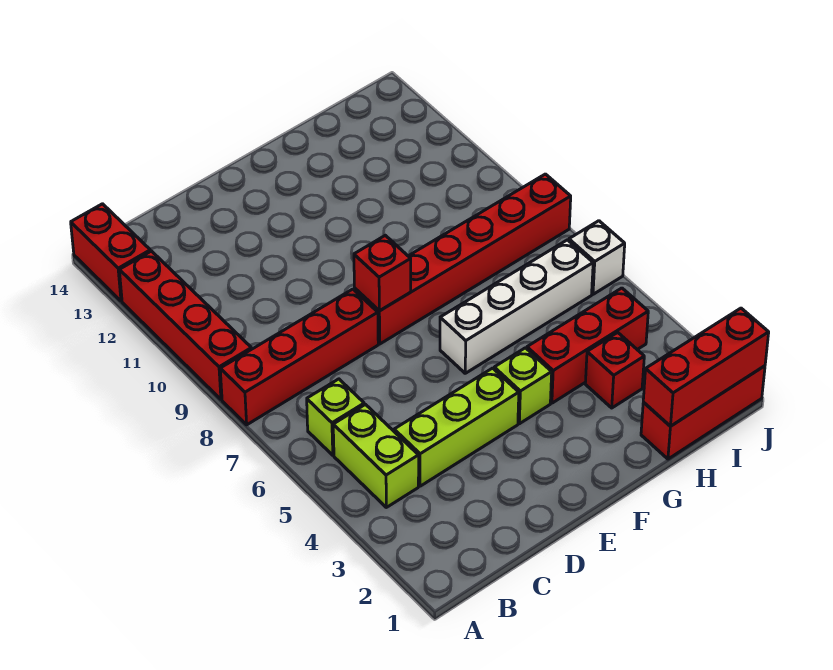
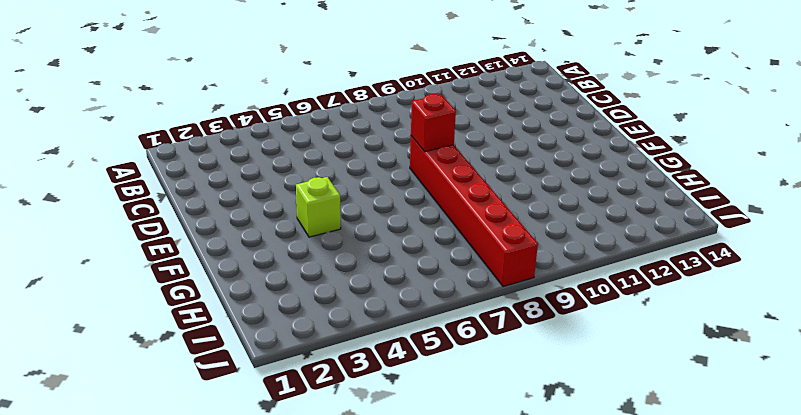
none -> red brick A8:D8 level 1
none -> red brick A9:A12 level 1
none -> red brick A13:A14 level 1

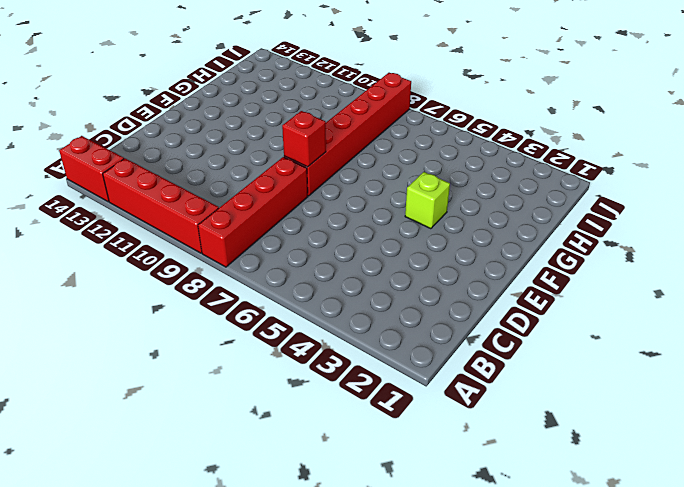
none -> lime brick B4:B5 level 1
none -> lime brick B6 level 1
none -> lime brick C4:E4 level 1

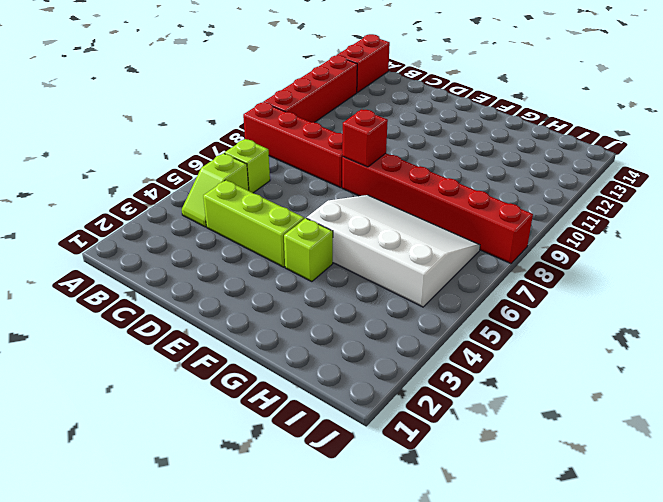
lime slope B4:B5 level 1 top 5 -> lime brick B4:B5 level 1
white slope F5:I7 level 1 top 5 -> white brick F6:I6 level 1
none -> red brick G4:I4 level 1
none -> red brick H1:J1 level 1
none -> red brick H3 level 1

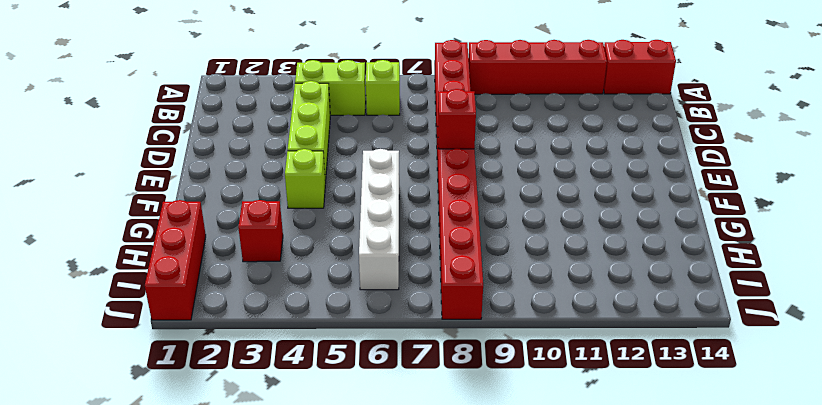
none -> red brick G4:I4 level 1
none -> white brick J6 level 1
none -> red brick H1:J1 level 2

